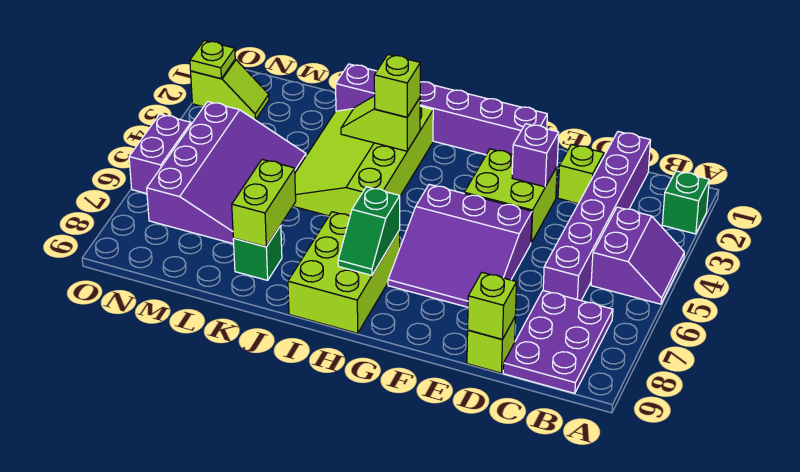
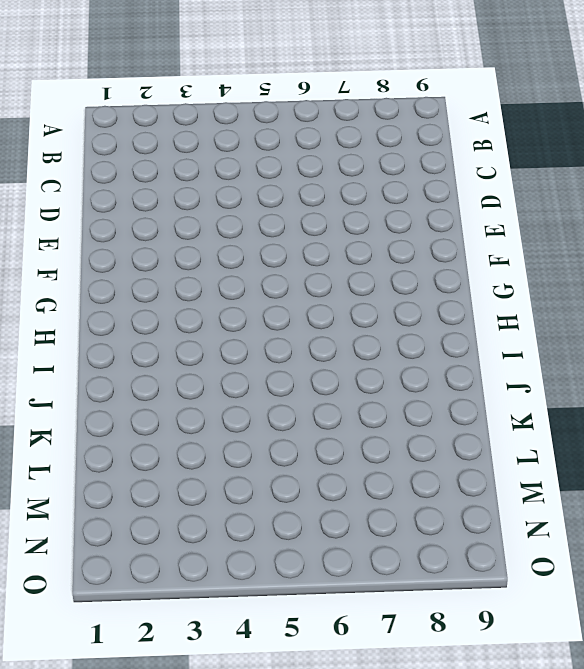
none -> green brick A2 level 1
none -> purple slope A4:B5 level 1 top B
none -> purple plate B7:C9 level 1

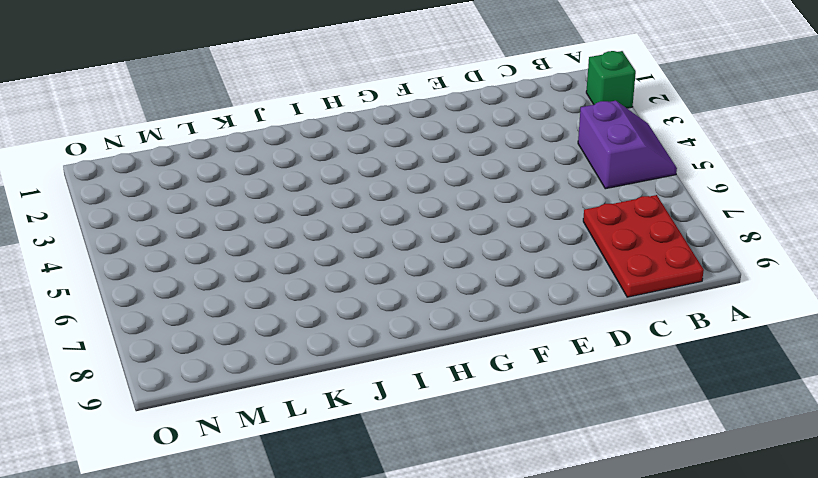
red plate B7:C9 level 1 -> purple plate B7:C9 level 1
none -> purple brick C1:C6 level 1
none -> lime brick D2 level 1
none -> lime brick D9 level 1

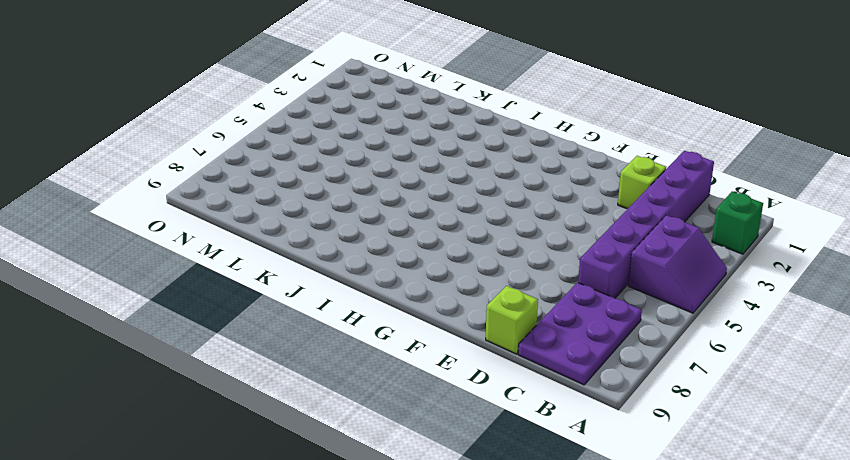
none -> lime brick E3:F4 level 1
none -> purple slope E5:G7 level 1 top 5
none -> purple brick F1:K1 level 1

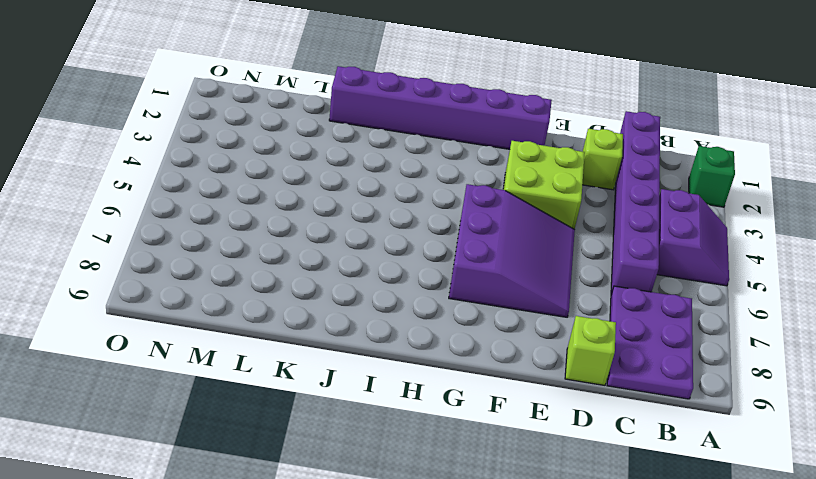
purple slope E5:G7 level 1 top G -> purple slope E5:G7 level 1 top 5
none -> lime brick H7:I9 level 1
none -> lime slope I2:K5 level 1 top I
none -> green brick K8 level 1

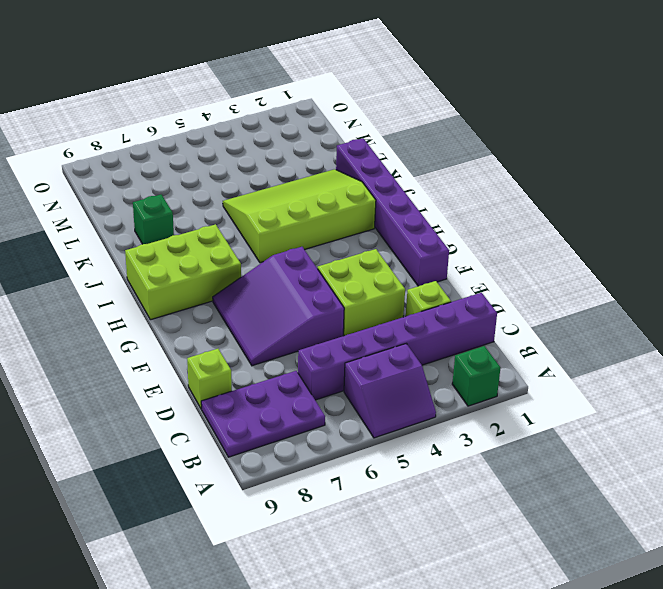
none -> purple slope L4:N7 level 1 top N
none -> lime slope N2:O2 level 1 top O
none -> purple brick O5:O6 level 1

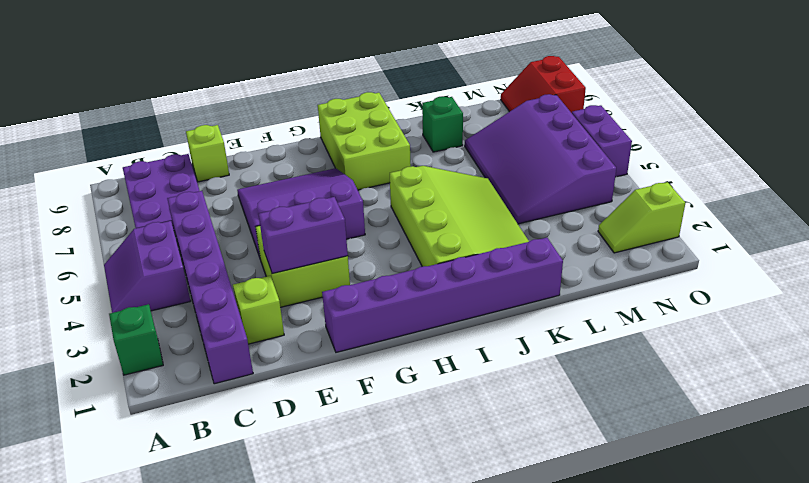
purple brick E3:F3 level 2 -> purple brick E3 level 2
red slope N8:O9 level 1 top O -> none
none -> lime brick D9 level 2
none -> green slope H7:H8 level 2 top 7
none -> lime slope I3:J3 level 2 top I

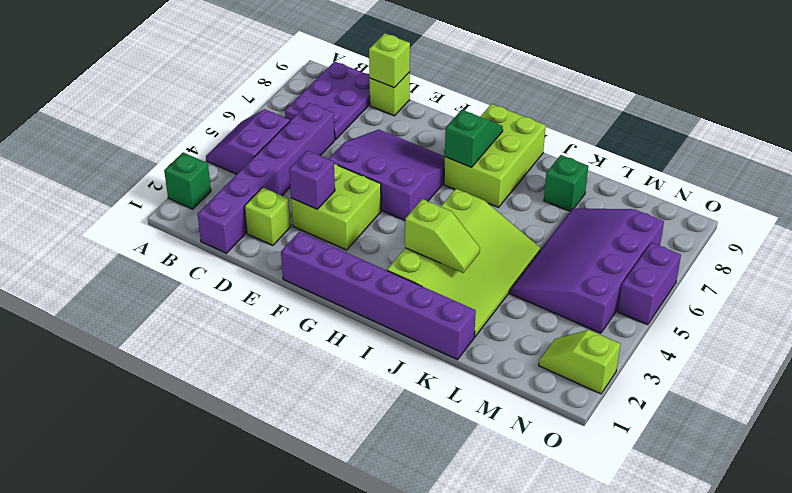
none -> lime brick K7:K8 level 2
none -> lime plate O2 level 2
none -> lime brick I3 level 3

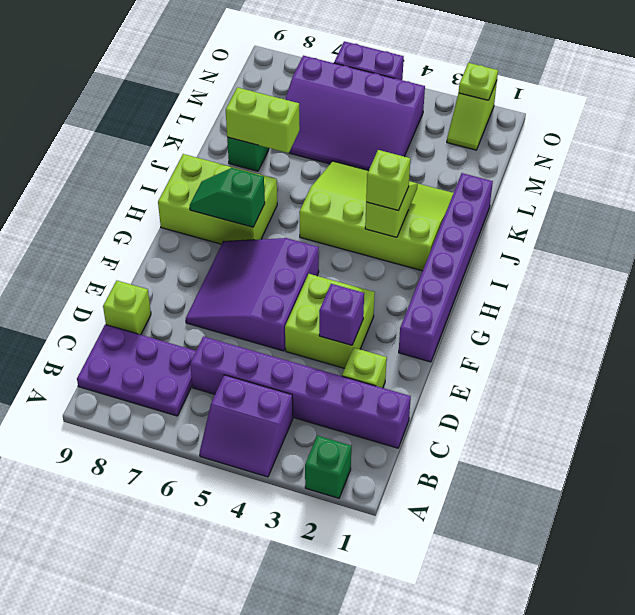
none -> lime brick D9 level 2

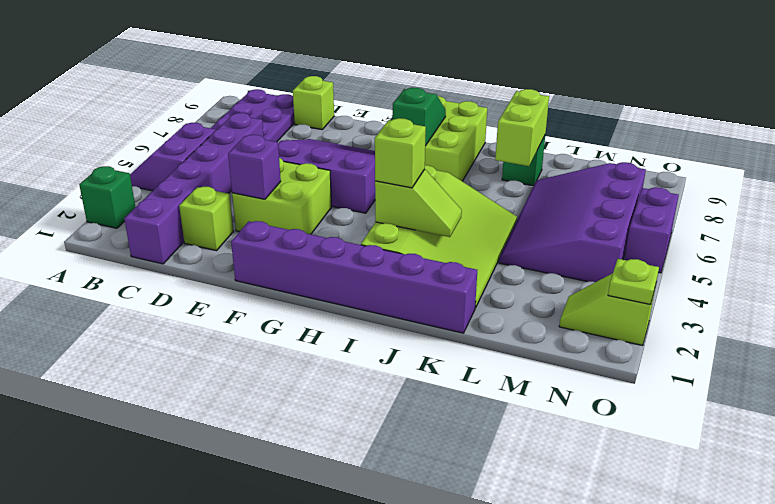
none -> lime brick D9 level 2

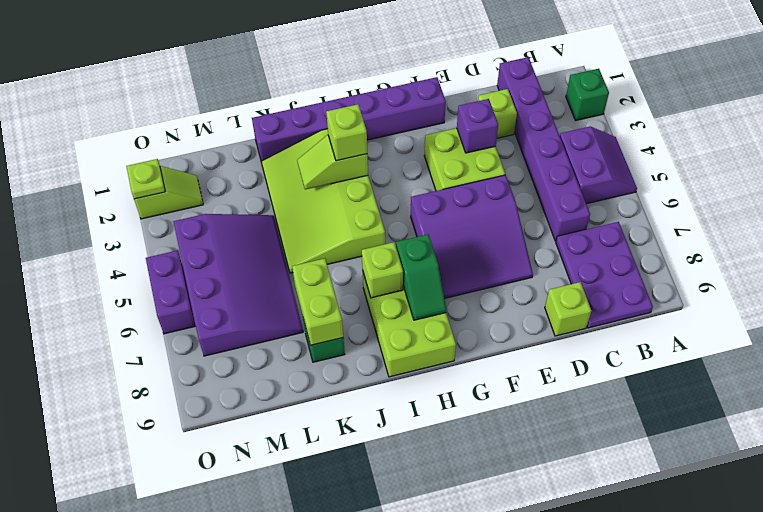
lime brick I7 level 2 -> lime brick D9 level 2

